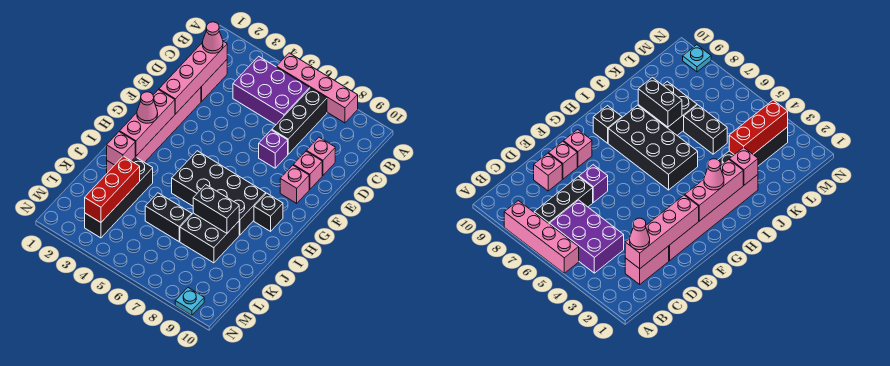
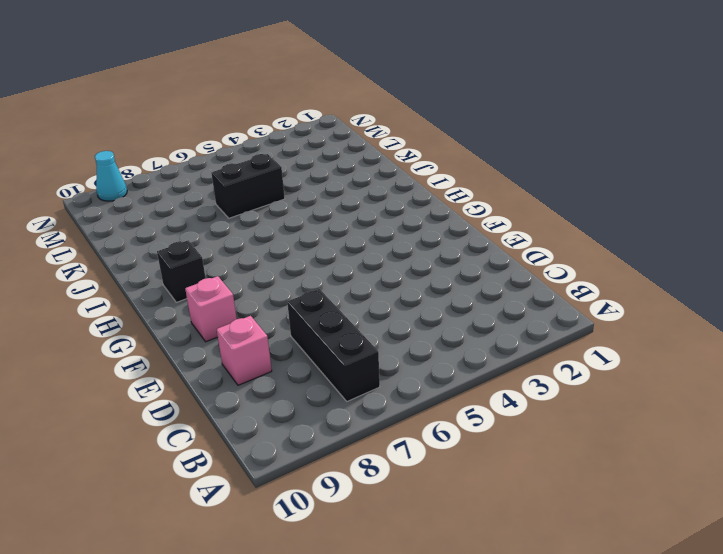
cyan cone N9 level 1 -> cyan plate N9 level 1
none -> pink brick A5:A8 level 1
none -> purple brick B4:C6 level 1
none -> pink brick C2:D2 level 1

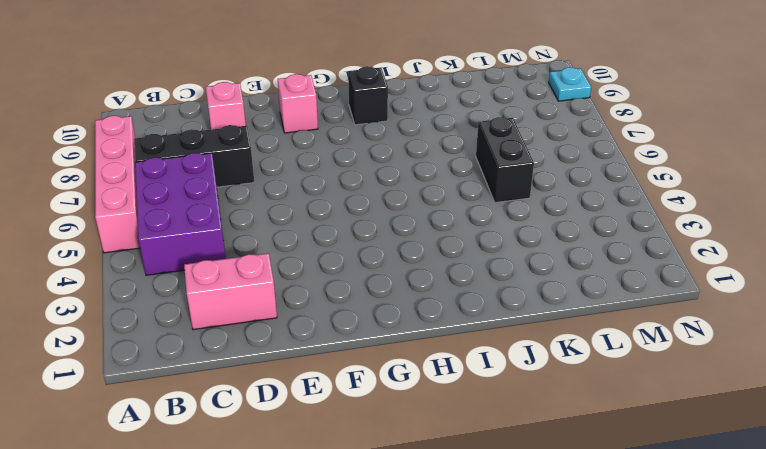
none -> pink brick E2:J2 level 1
none -> purple brick E7 level 1
none -> pink brick E9 level 1

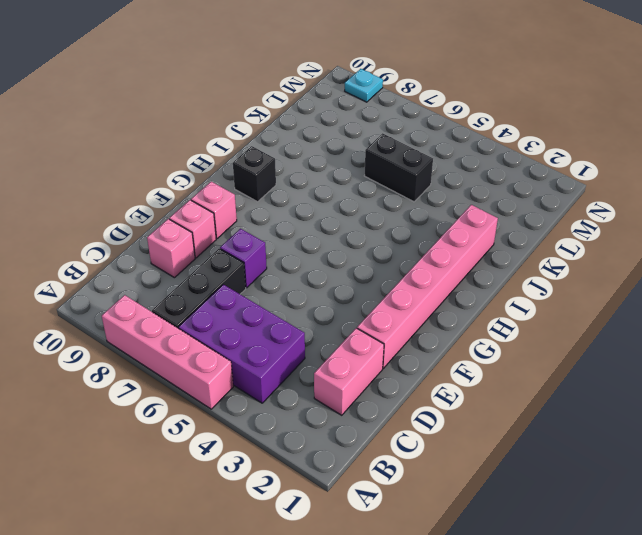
none -> black brick H5:I8 level 1
none -> black brick J3:M3 level 1
none -> black brick J7:K8 level 1

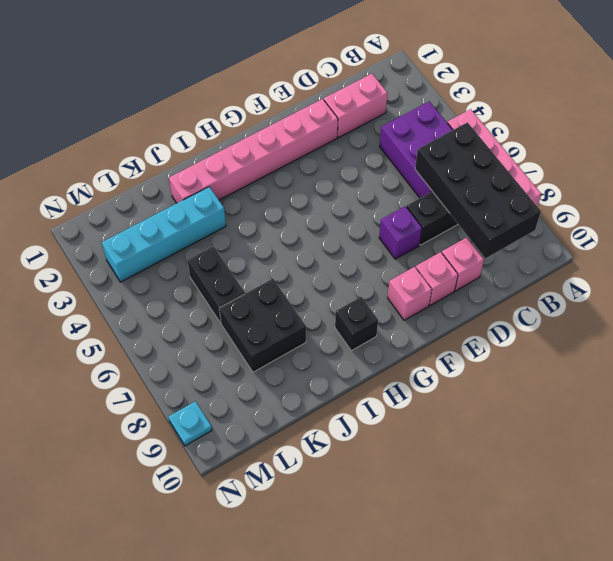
black brick B6:C9 level 2 -> black brick H5:I8 level 1
cyan brick J3:M3 level 1 -> black brick J3:M3 level 1
none -> pink brick C2:F2 level 2
none -> pink brick G2:I2 level 2
none -> pink brick J2 level 2

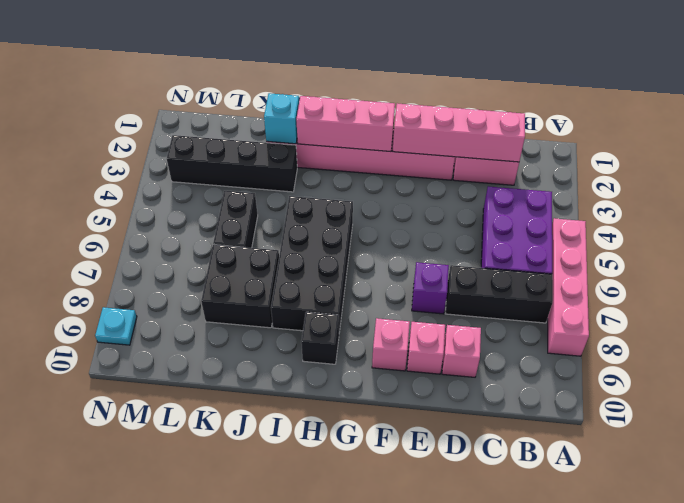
cyan brick J2 level 2 -> pink brick J2 level 2
none -> black brick J7:J8 level 2
none -> red brick K3:M3 level 2
none -> pink cone C2 level 3

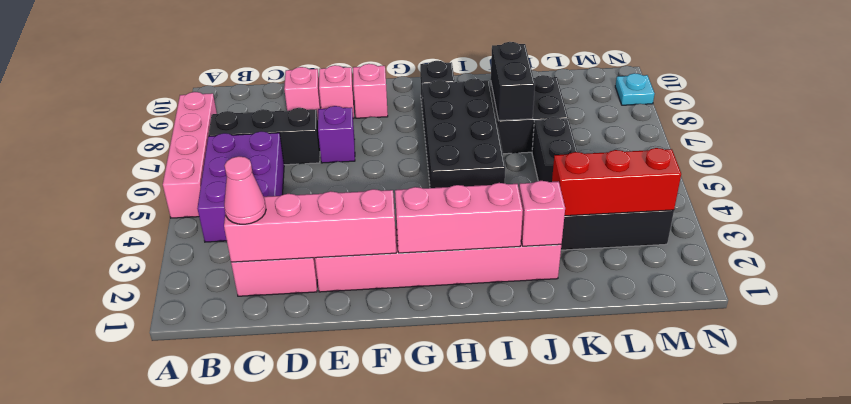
none -> pink cone H2 level 3

